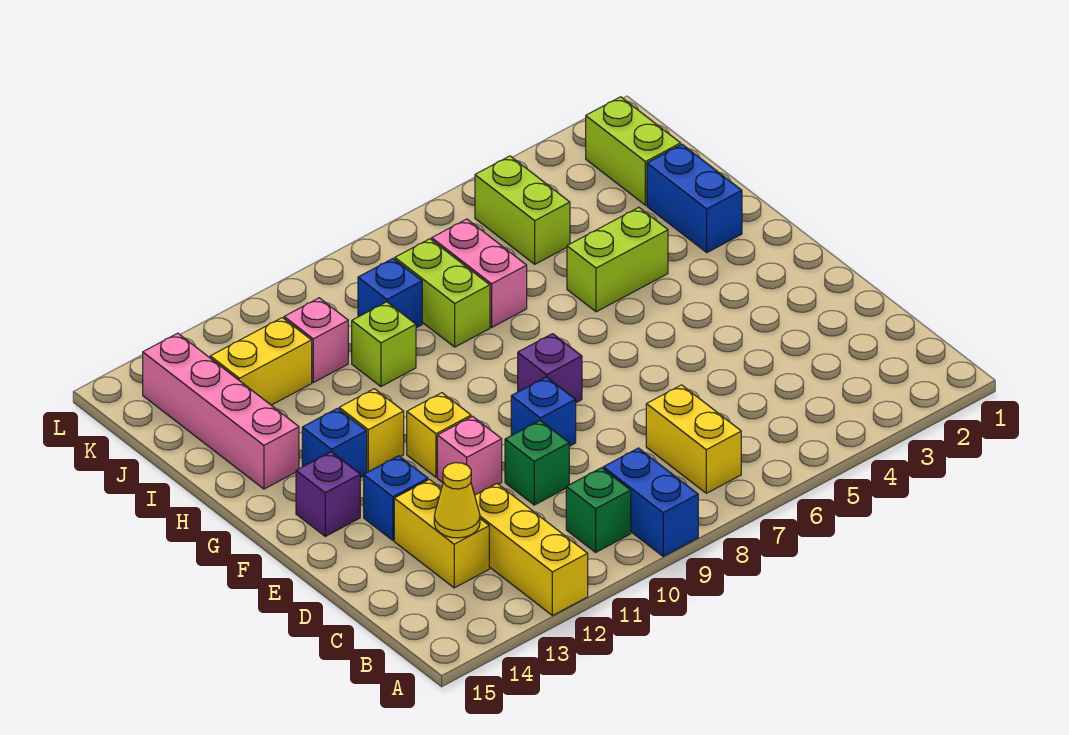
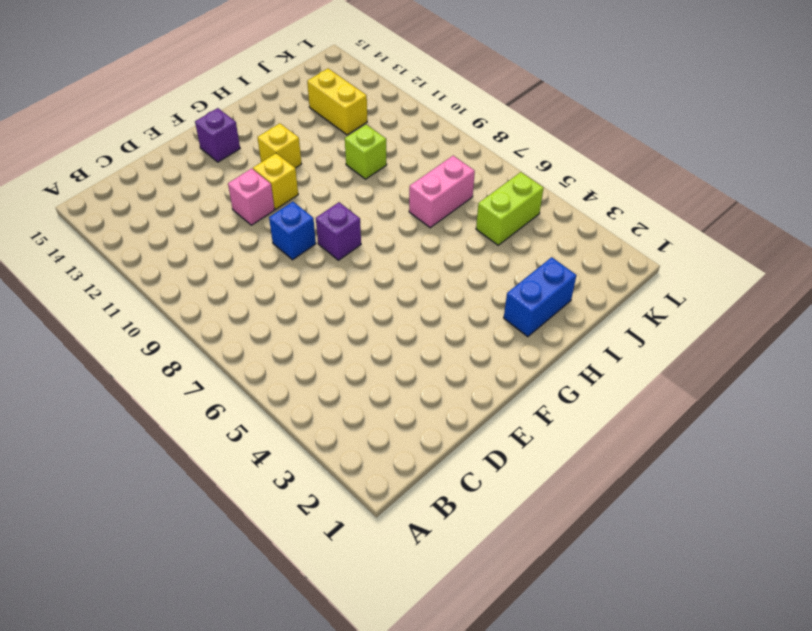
none -> blue brick A9:B9 level 1
none -> yellow brick A12:C12 level 1
none -> yellow brick B7:C7 level 1

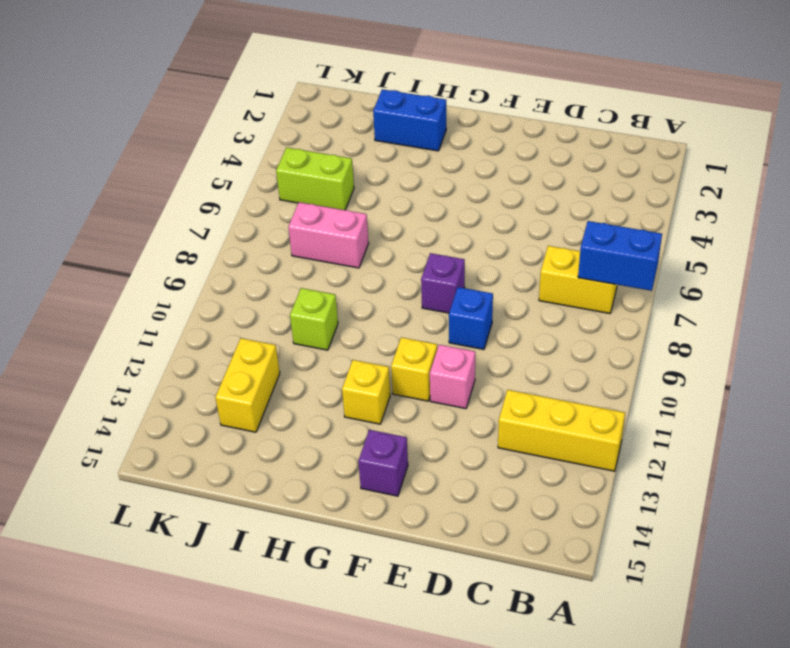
blue brick A7:B7 level 2 -> blue brick A9:B9 level 1
none -> green brick B10 level 1
none -> yellow brick C13:D13 level 1
none -> green brick D10 level 1

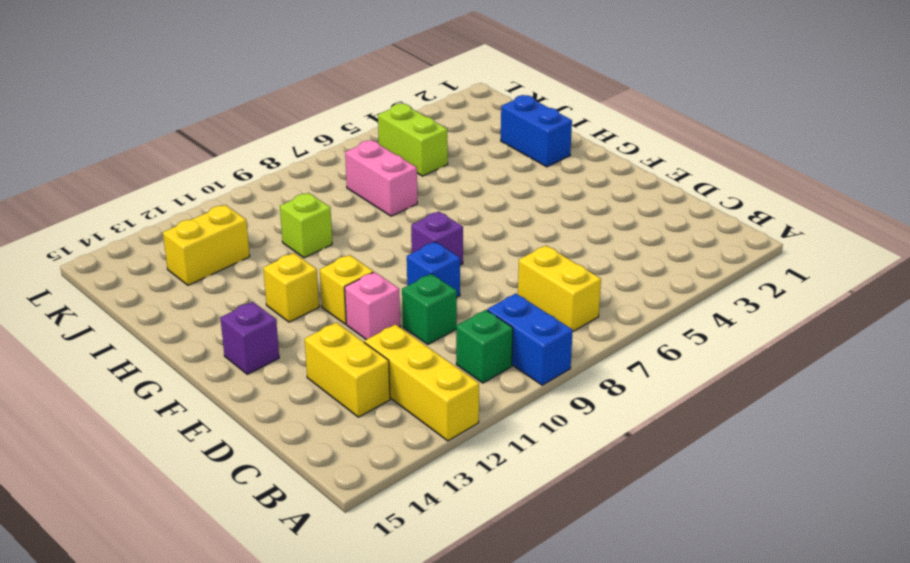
none -> blue brick E13 level 1
none -> blue brick G13 level 1
none -> lime brick H4:H5 level 1

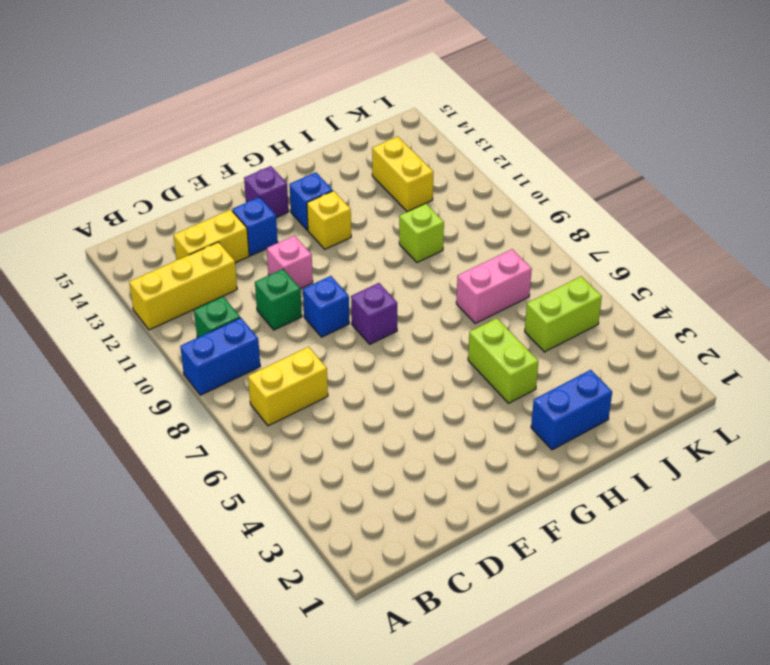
none -> yellow brick F11 level 1
none -> pink brick H14:K14 level 1
none -> lime brick I8:J8 level 1

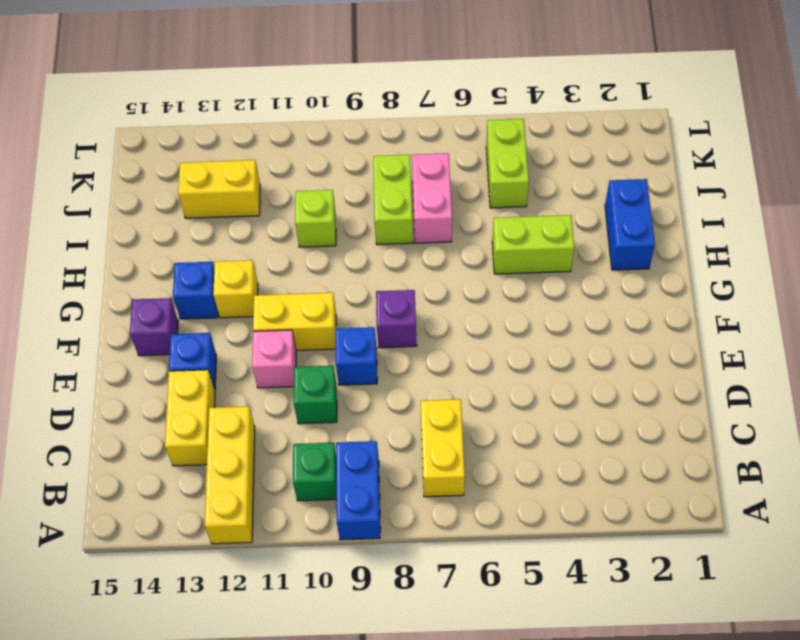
yellow brick F10:F11 level 1 -> yellow brick F11 level 1
none -> pink brick H14:K14 level 1
none -> lime brick J2:K2 level 1
none -> blue brick J9 level 1

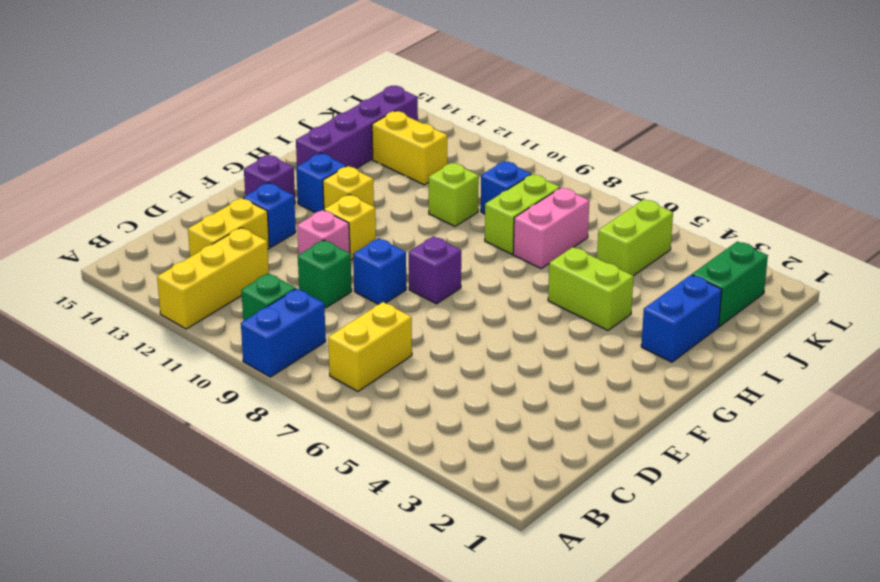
purple brick H14:K14 level 1 -> pink brick H14:K14 level 1
green brick J2:K2 level 1 -> lime brick J2:K2 level 1
none -> pink brick J11 level 1
none -> yellow cone C13 level 2

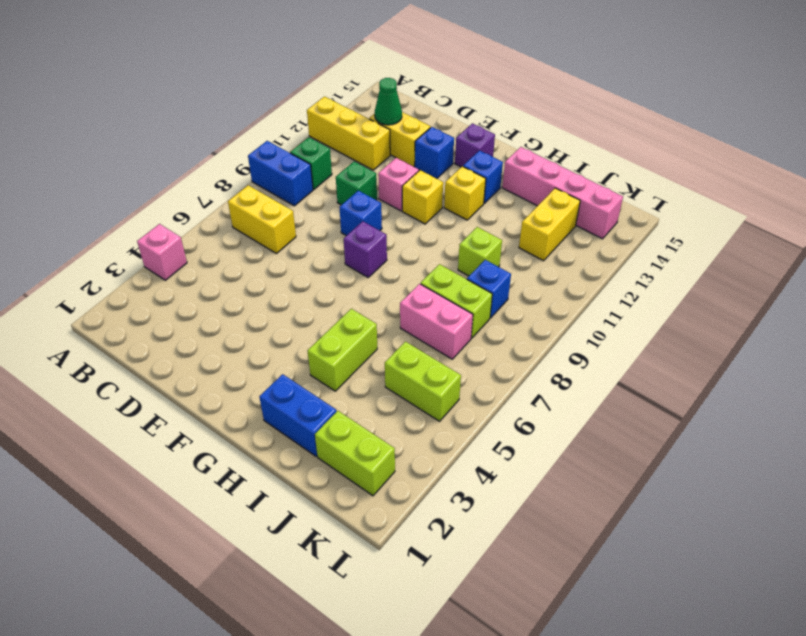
pink brick A4 level 1 -> pink brick J11 level 1
green cone C13 level 2 -> yellow cone C13 level 2

